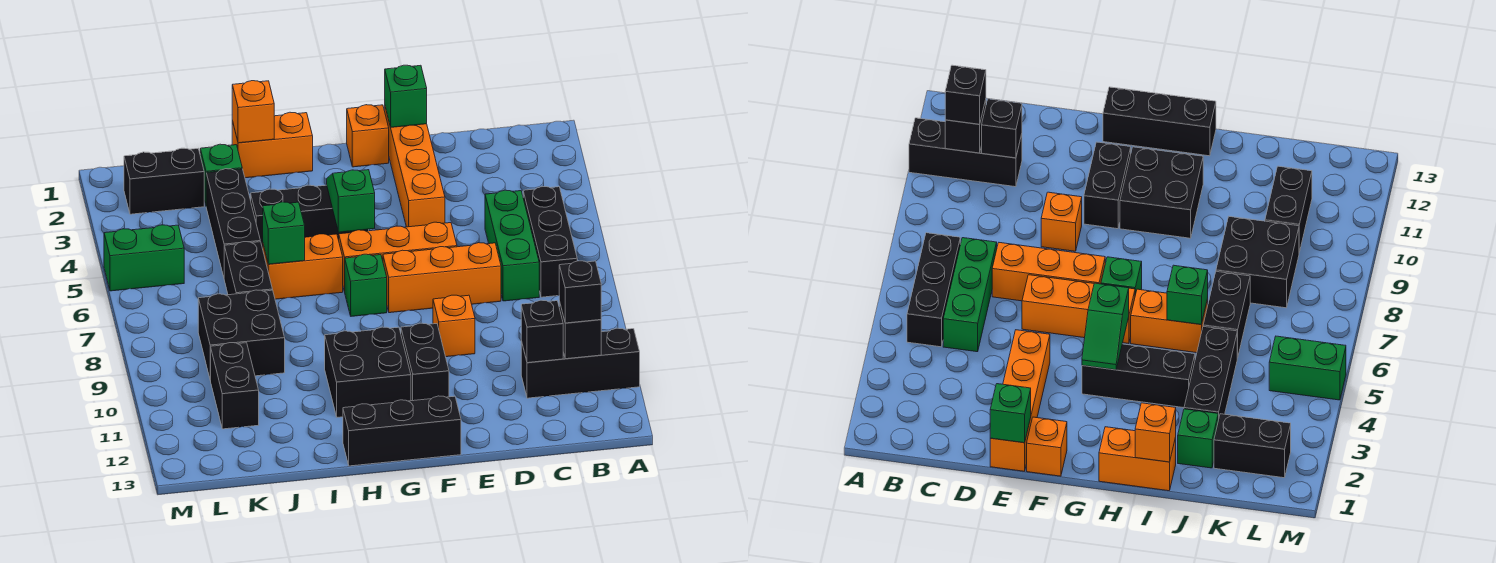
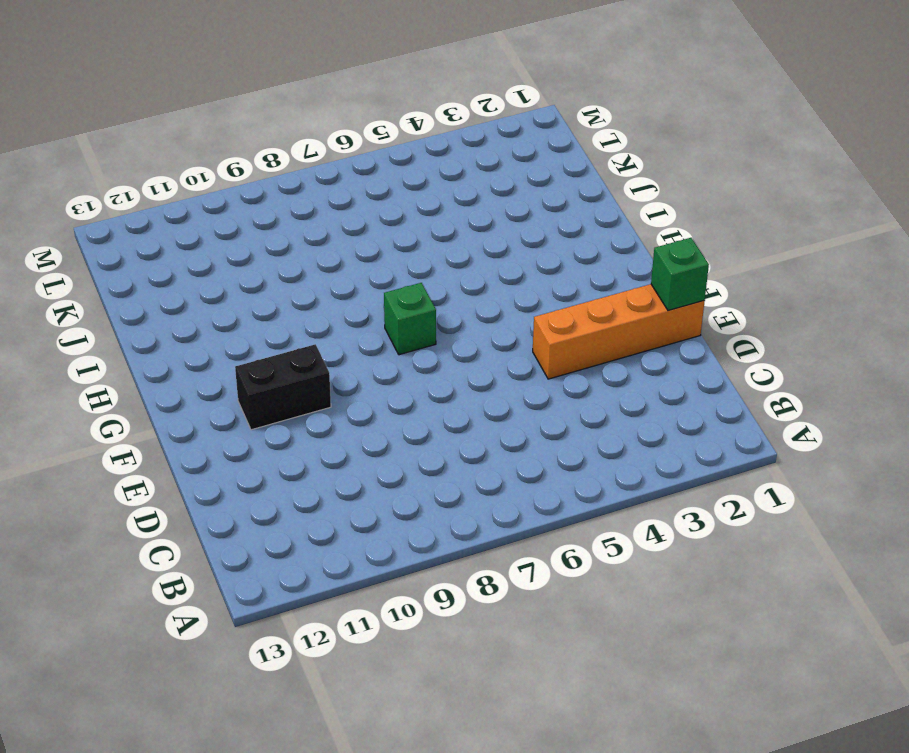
none -> black brick A11:C11 level 1
none -> black brick B5:B7 level 1
none -> green brick C5:C7 level 1

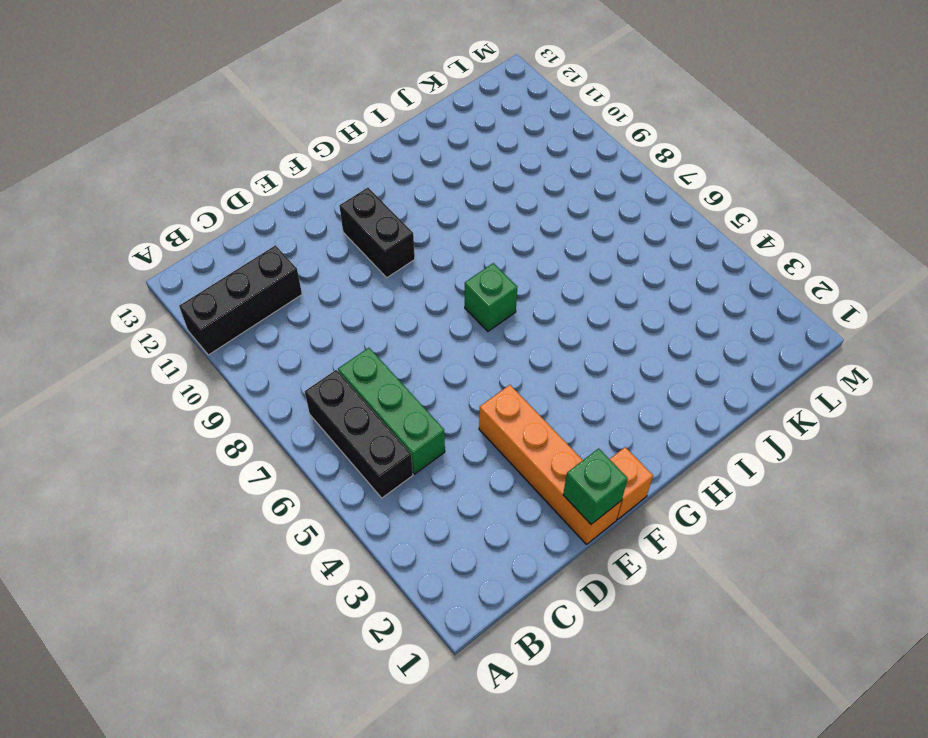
none -> orange brick D7:F7 level 1
none -> orange brick E6:G6 level 1
none -> orange brick E9 level 1

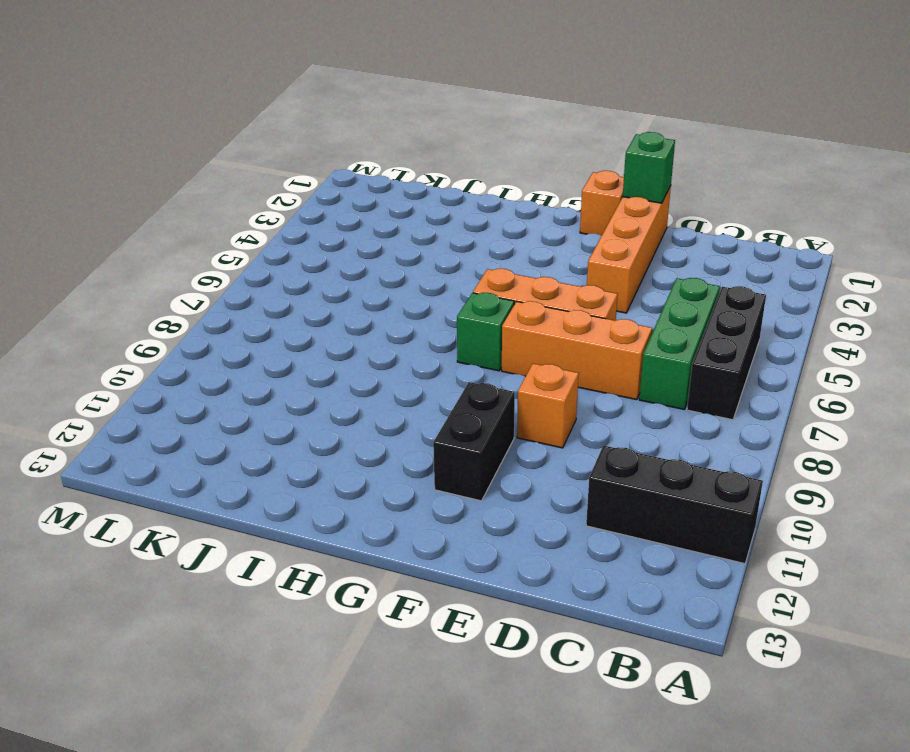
none -> black brick F13:H13 level 1
none -> black brick G4:I4 level 1
none -> black brick G10:H11 level 1

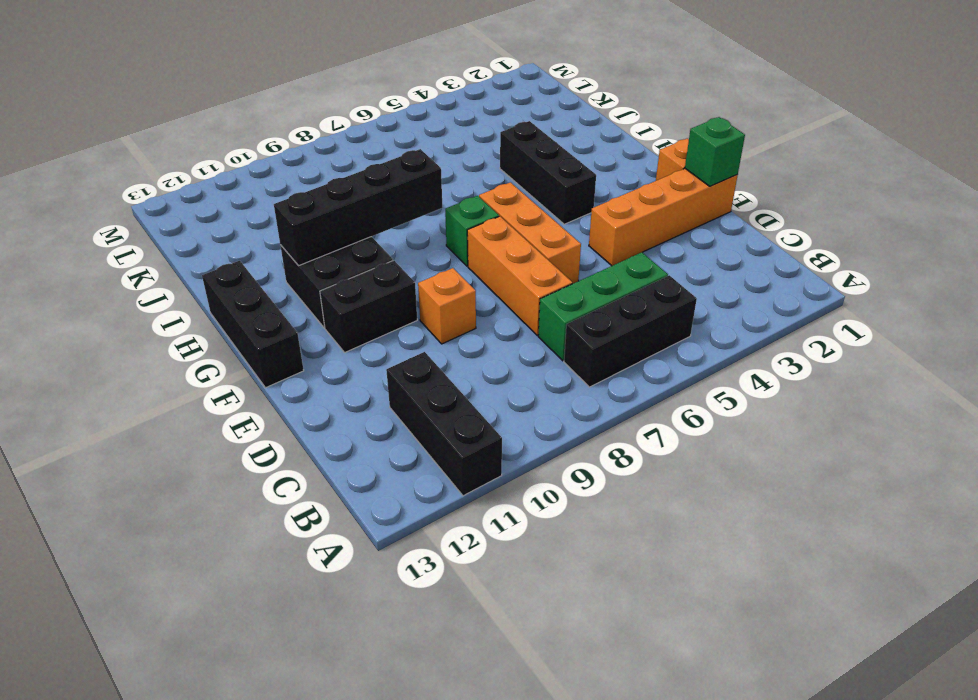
black brick H8:H11 level 2 -> none
none -> orange brick H1:I1 level 1
none -> orange brick H6:I6 level 1
none -> green brick J2 level 1

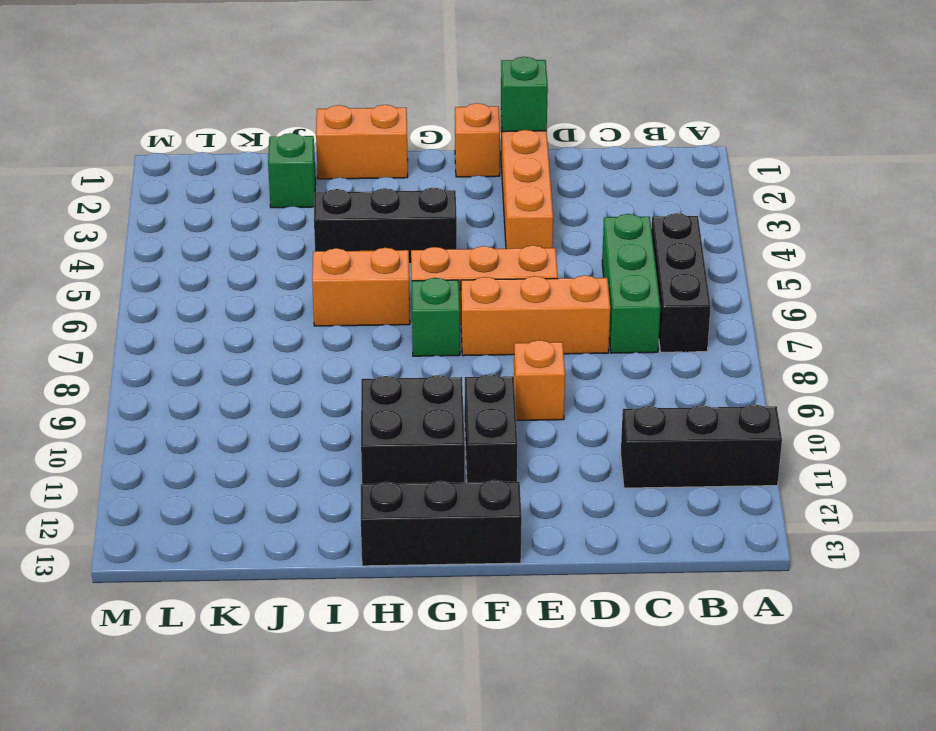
none -> black brick J3:J5 level 1
none -> black brick J6:J7 level 1
none -> black brick J8:K9 level 1

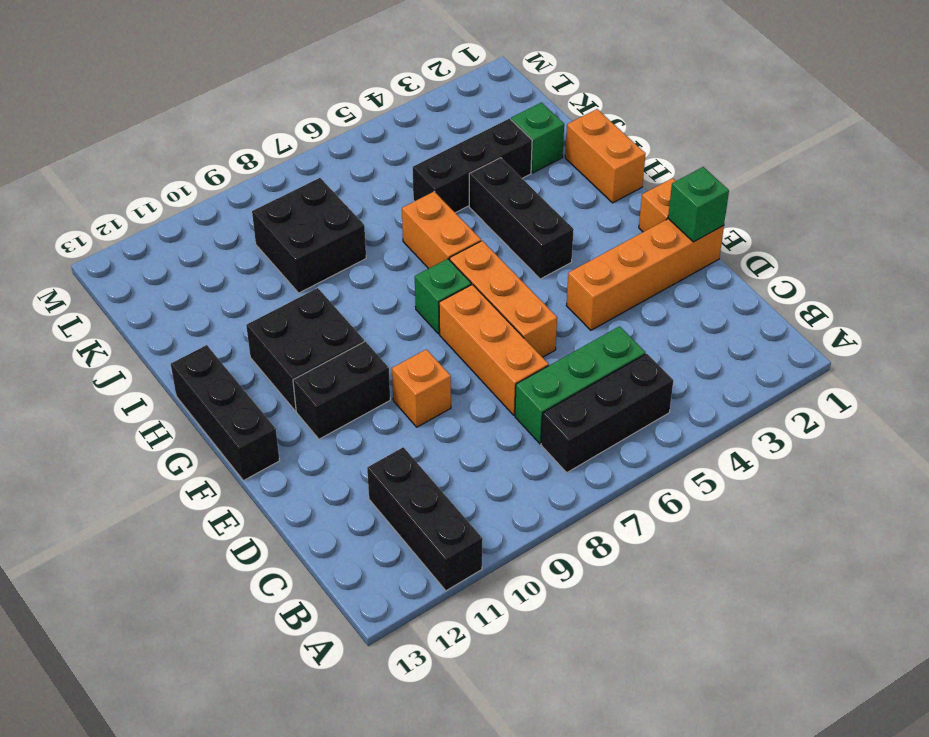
none -> black brick J6:J7 level 1
none -> black brick K2:L2 level 1
none -> black brick K10:K11 level 1

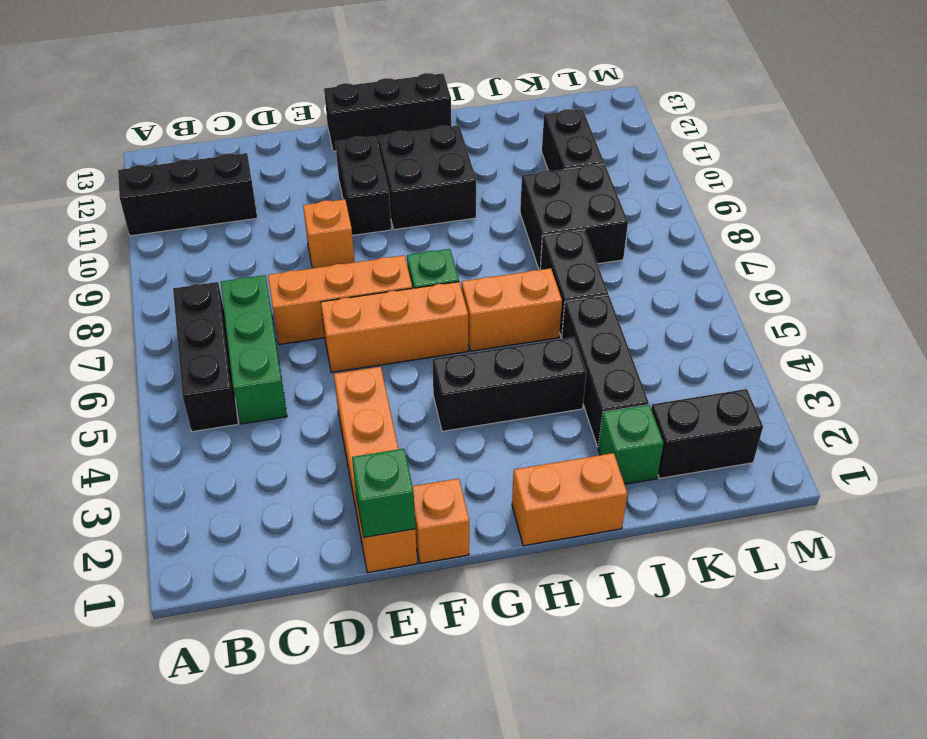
none -> green brick L5:M5 level 1
none -> black brick B11 level 2
none -> black brick C11 level 2

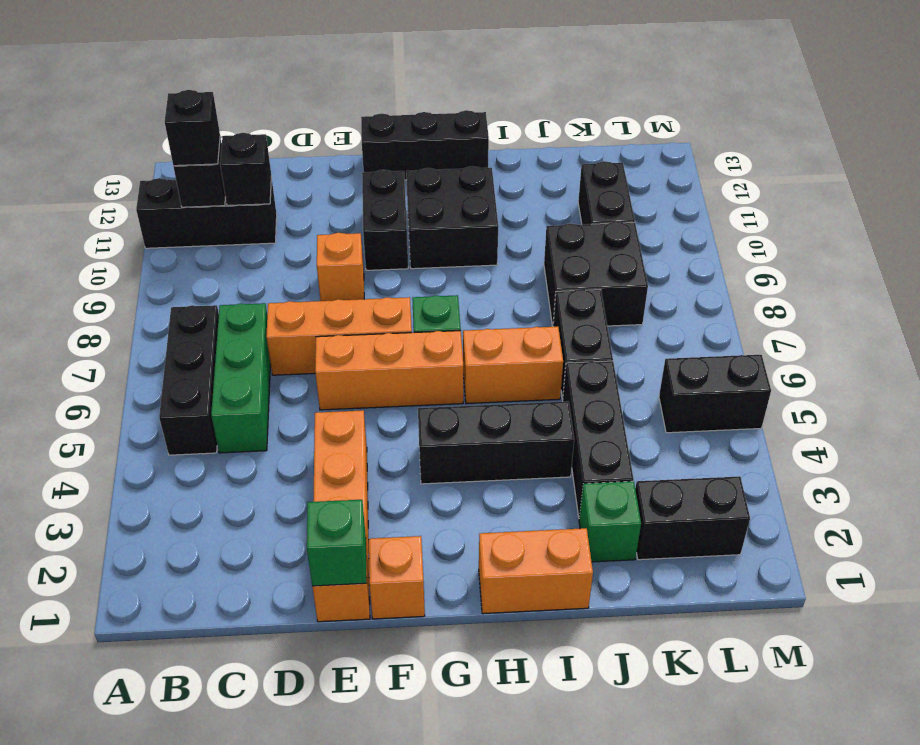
black brick L5:M5 level 1 -> green brick L5:M5 level 1
none -> green slope G4:G5 level 2 top 5
none -> orange brick I1 level 2
none -> green brick I6 level 2

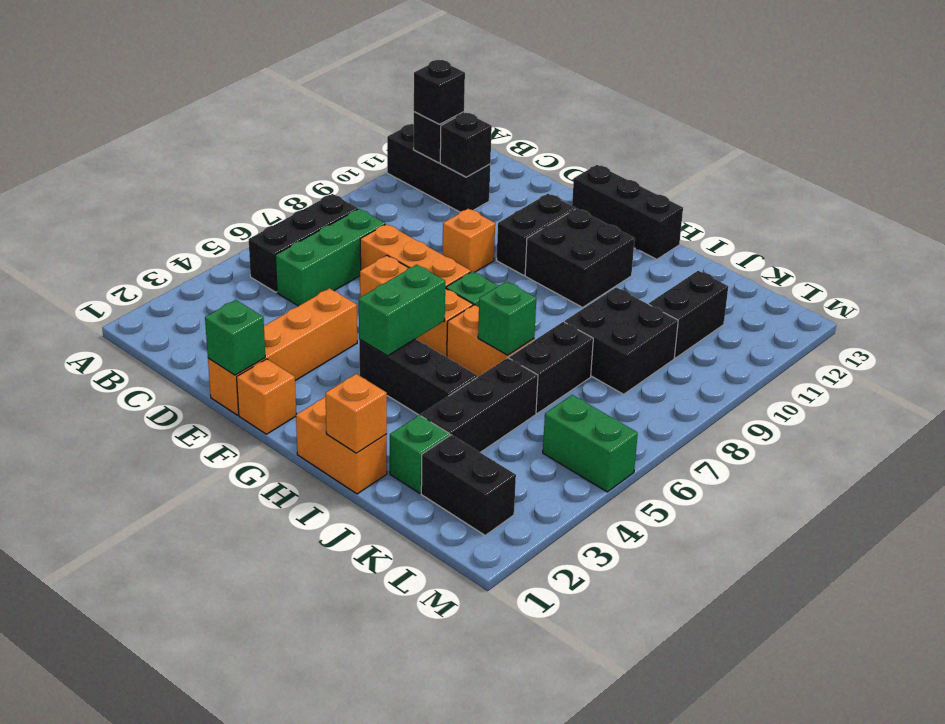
green brick G4:G5 level 2 -> green slope G4:G5 level 2 top 5

